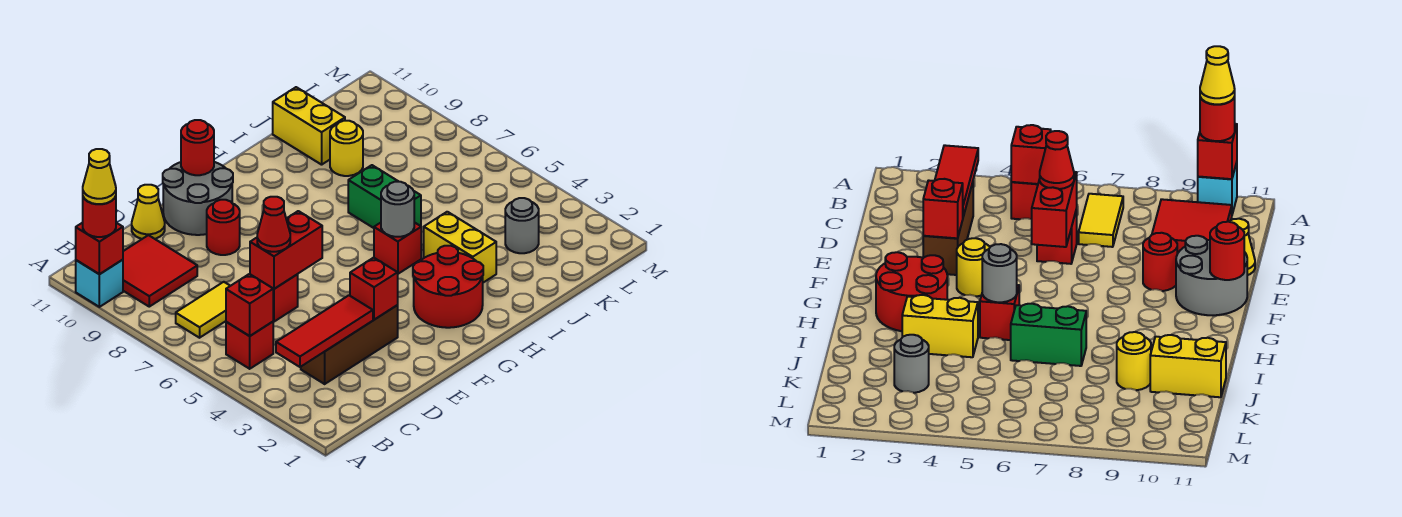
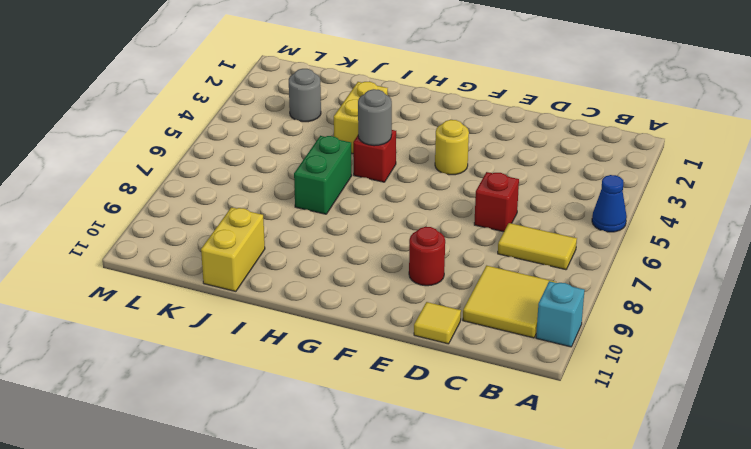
blue cone A5 level 1 -> none
yellow tile B9:C10 level 1 -> red tile B9:C10 level 1
yellow tile D11 level 1 -> yellow cone D11 level 1
none -> red brick B5 level 1
none -> brown brick C3:E3 level 1
none -> grey round brick E10:F11 level 1

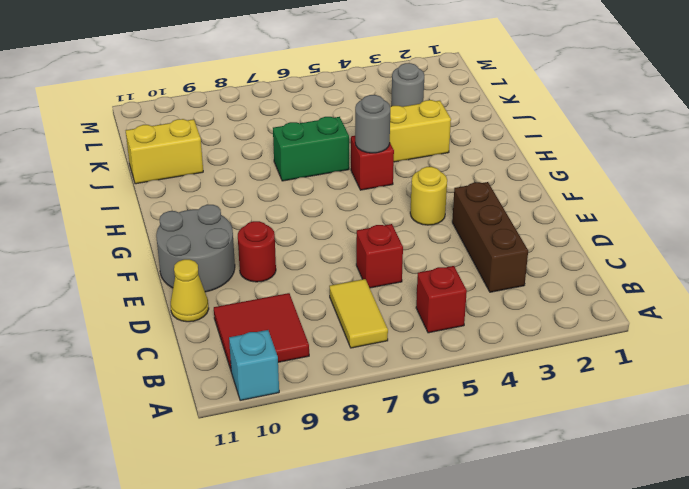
none -> red round brick G2:H3 level 1
none -> yellow round brick J9 level 1
none -> red brick A10 level 2

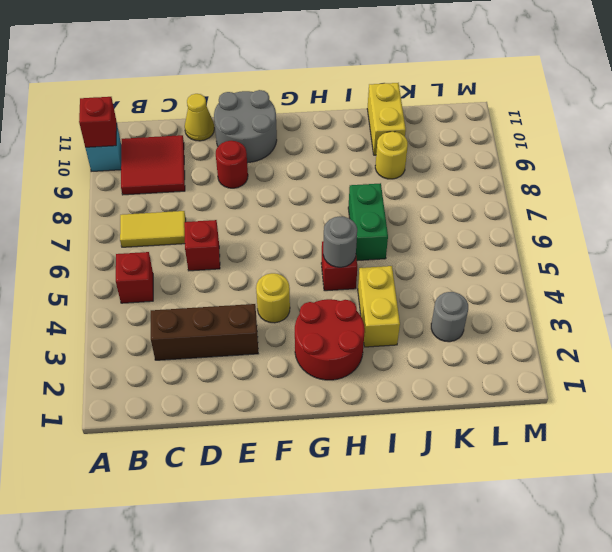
none -> red tile B3:D3 level 2
none -> red brick B5 level 2
none -> red brick D6:E6 level 2

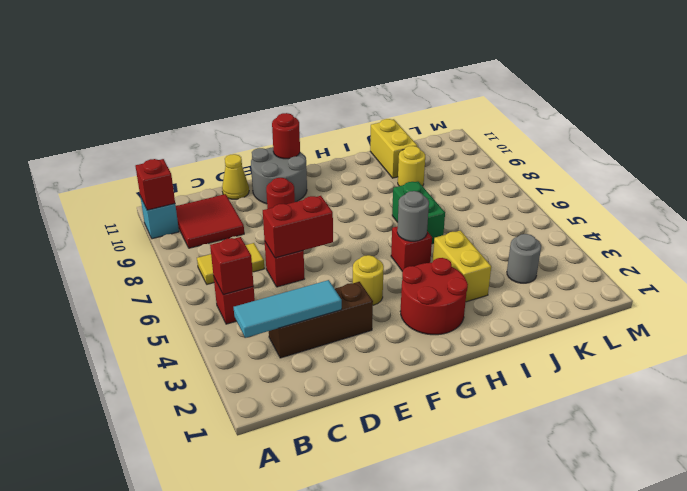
cyan tile B3:D3 level 2 -> red tile B3:D3 level 2
none -> red brick E3 level 2
none -> red round brick A10 level 3
none -> red cone D6 level 3

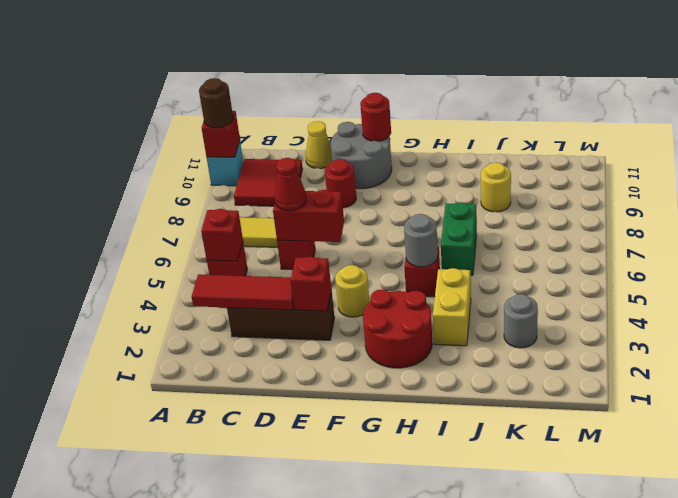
brown round brick A10 level 3 -> red round brick A10 level 3
none -> yellow brick J10:J11 level 1
none -> yellow cone A10 level 4

